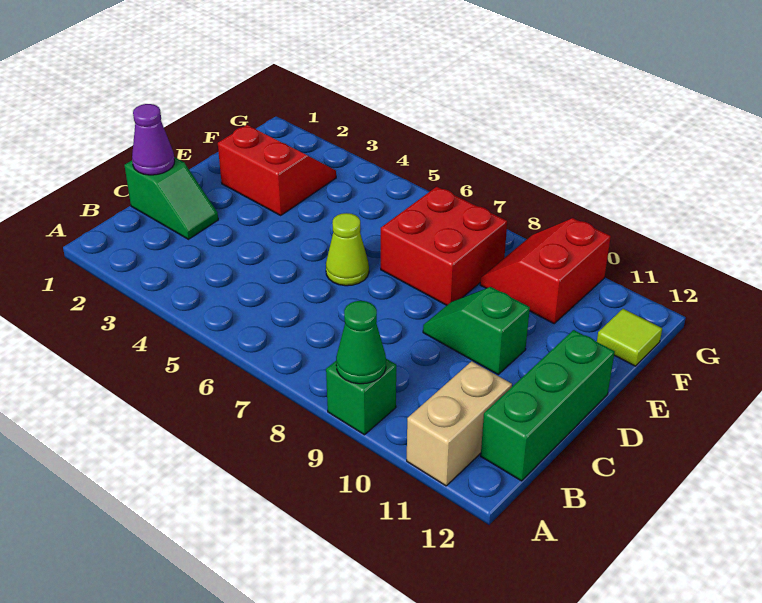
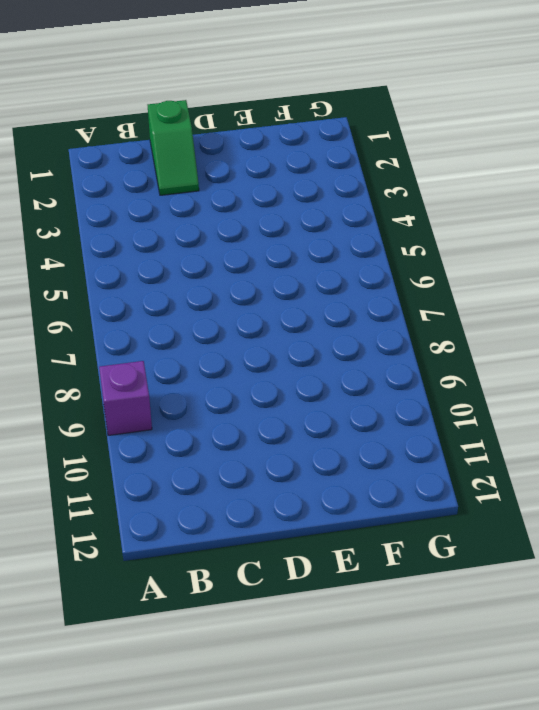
purple brick A9 level 1 -> green brick A9 level 1
none -> tan brick A11:B11 level 1
none -> green brick B12:D12 level 1
none -> lime cone D6 level 1

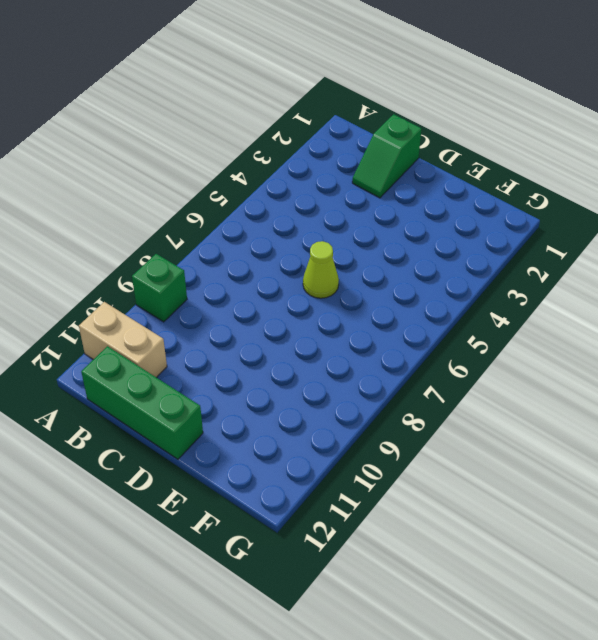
none -> green slope D9:D10 level 1 top 10
none -> red slope E2:F3 level 1 top E
none -> red brick E7:F8 level 1

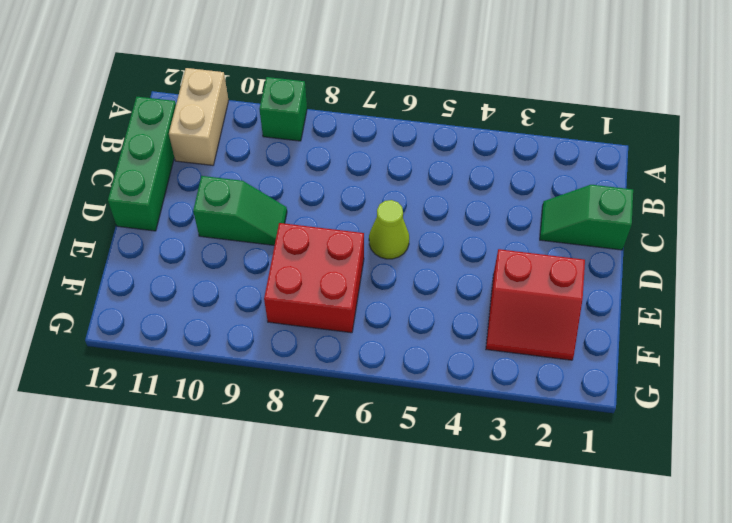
none -> red slope F9:G10 level 1 top 10
none -> lime tile F12 level 1
none -> green cone A9 level 2

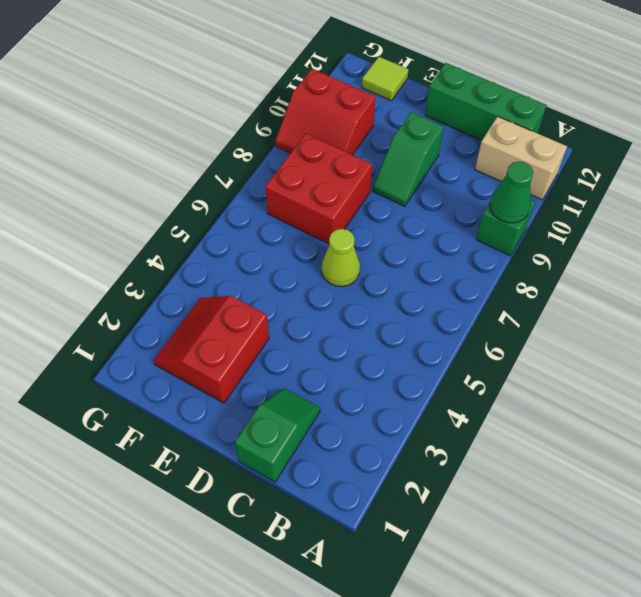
none -> purple cone C1 level 2

